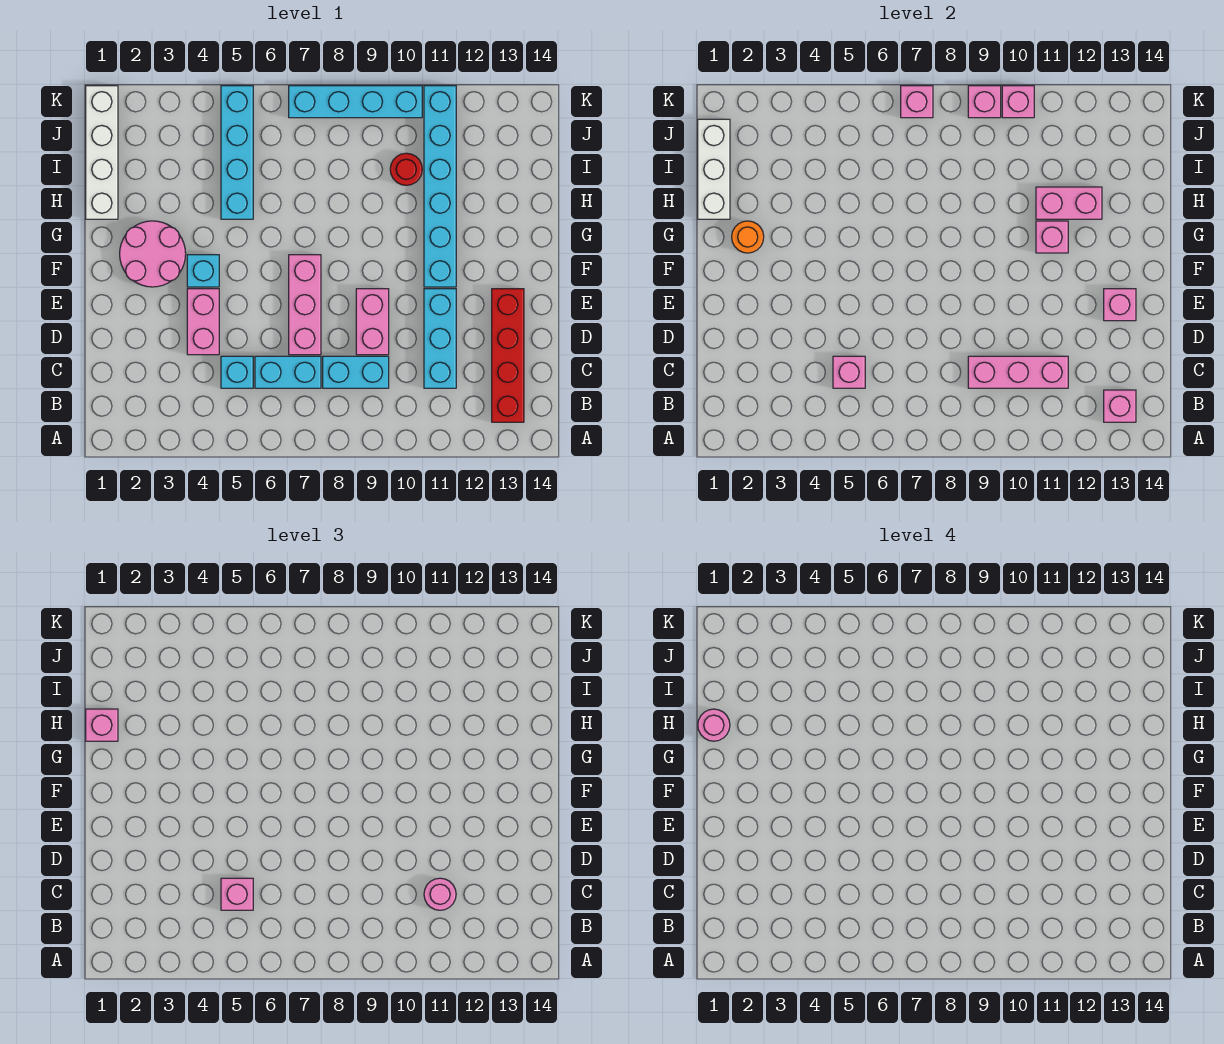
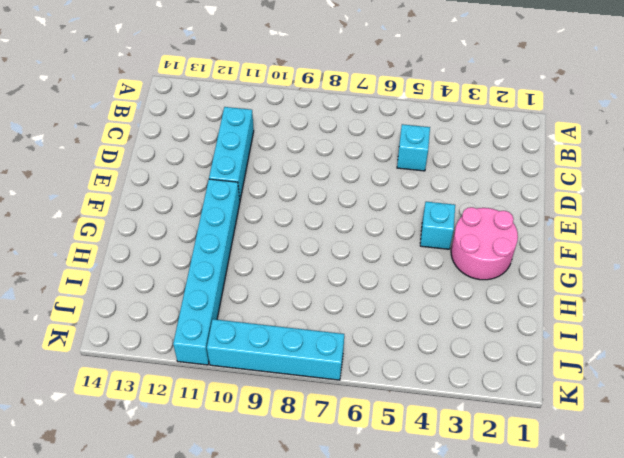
none -> red brick B13:E13 level 1
none -> cyan brick C6:C7 level 1
none -> cyan brick C8:C9 level 1
none -> pink brick D4:E4 level 1

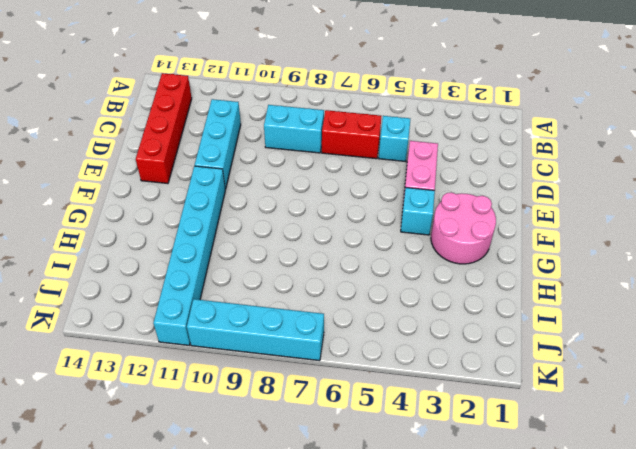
red brick C6:C7 level 1 -> cyan brick C6:C7 level 1
none -> pink brick D7:F7 level 1
none -> pink brick D9:E9 level 1
none -> white brick H1:K1 level 1
none -> cyan brick H5:K5 level 1

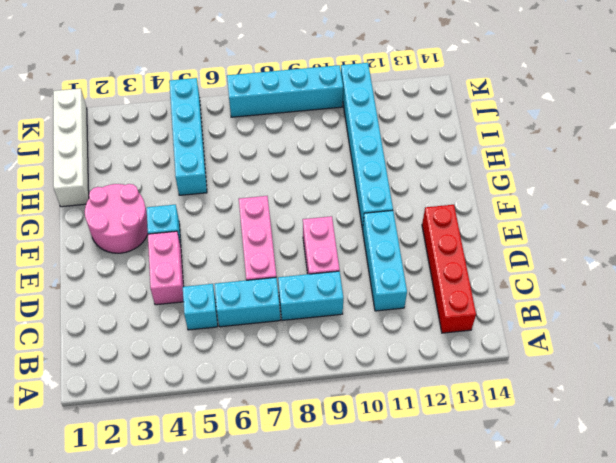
none -> red round brick I10 level 1
none -> pink brick B13 level 2
none -> pink brick C5 level 2
none -> pink brick C9:C11 level 2

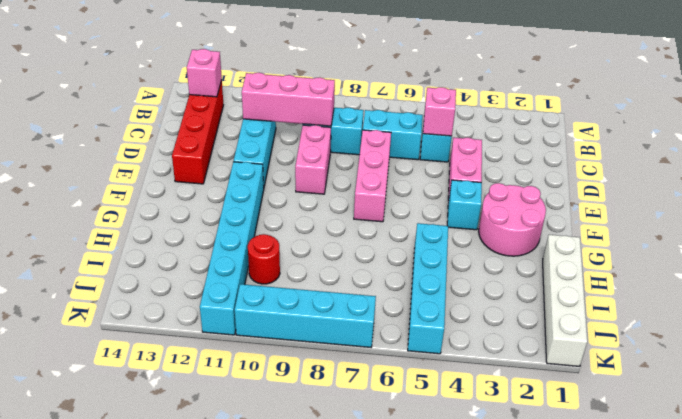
none -> pink brick E13 level 2
none -> orange round brick G2 level 2
none -> pink brick G11 level 2
none -> white brick H1:J1 level 2

